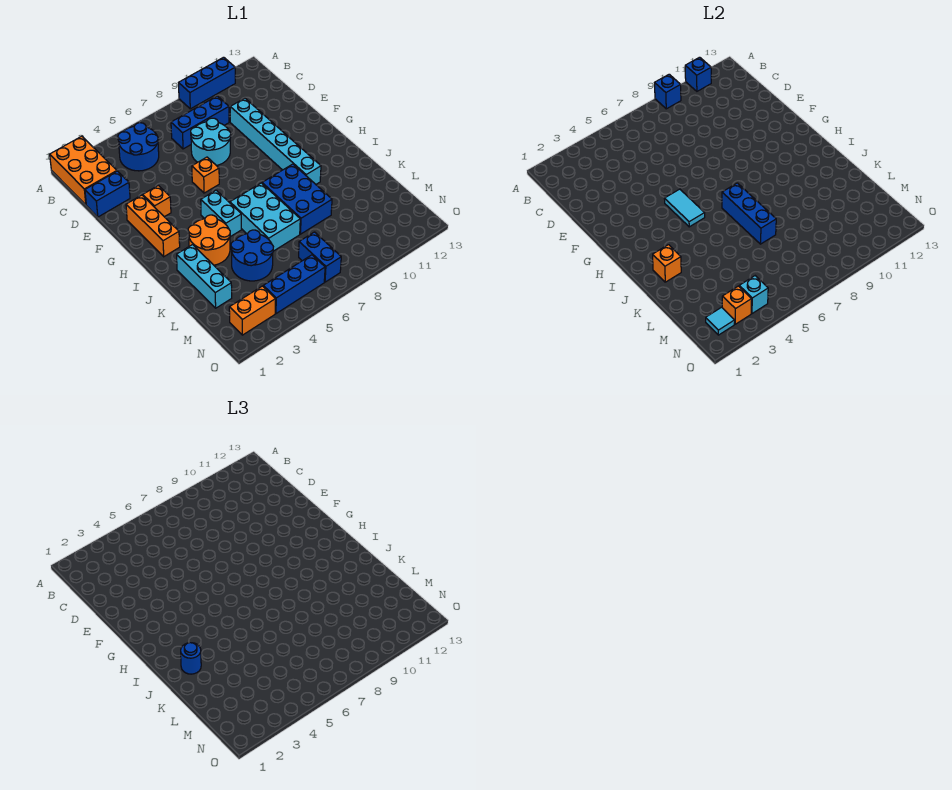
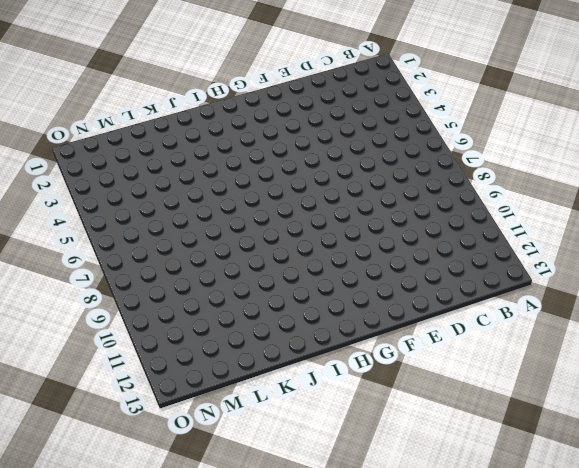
none -> orange brick A1:C2 level 1
none -> blue brick A9:A11 level 1
none -> blue round brick B4:C5 level 1

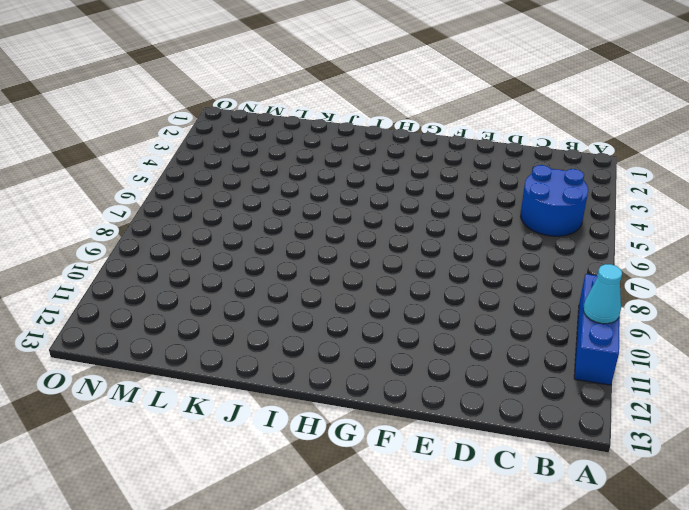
cyan cone A10 level 2 -> none
none -> orange brick A1:C2 level 1
none -> blue brick C7:C9 level 1
none -> blue brick D1:D2 level 1

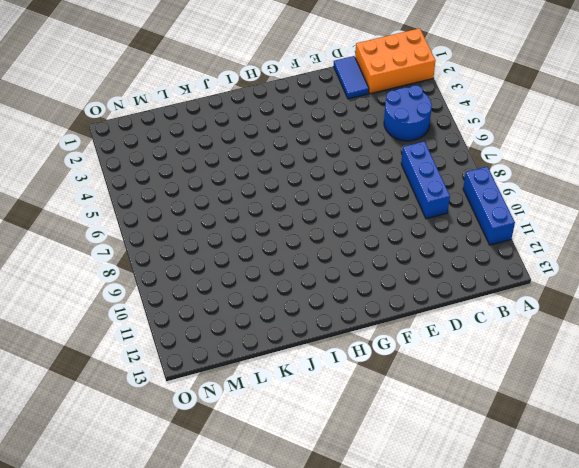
blue tile D1:D2 level 1 -> blue brick D1:D2 level 1
none -> cyan round brick D7:E8 level 1
none -> cyan brick D10:I10 level 1
none -> orange brick F2:H2 level 1

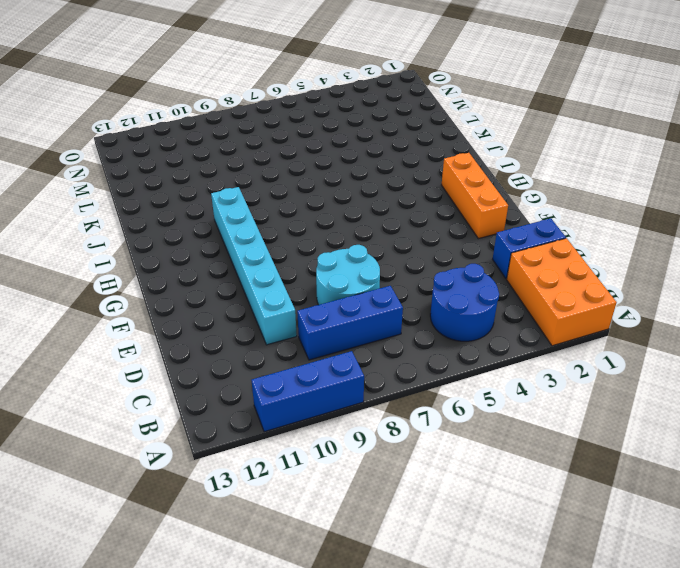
none -> orange brick F3 level 1
none -> orange brick F6 level 1
none -> cyan brick H5:I5 level 1

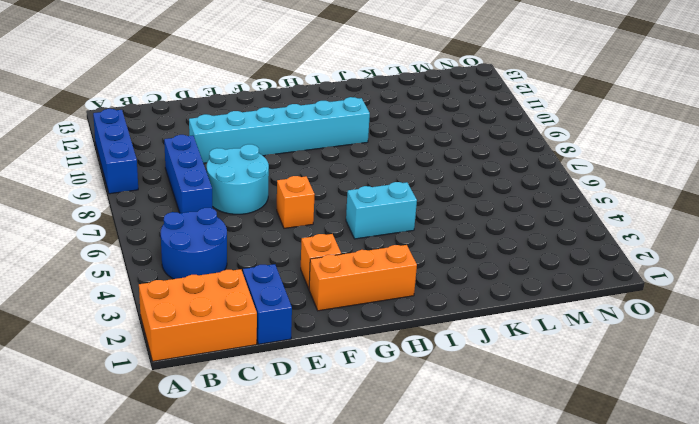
none -> orange round brick I3:J4 level 1
none -> cyan brick I6:K7 level 1
none -> blue brick I8:K9 level 1

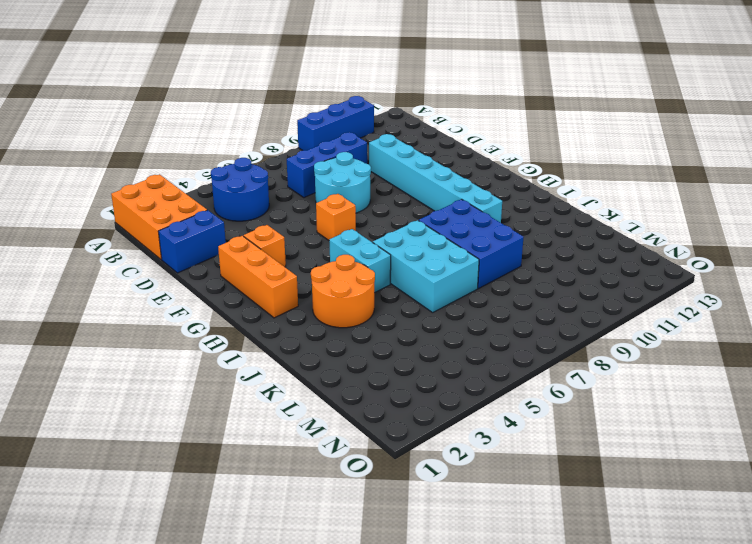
none -> cyan brick J2:L2 level 1
none -> blue round brick K4:L5 level 1
none -> blue brick M7:N7 level 1

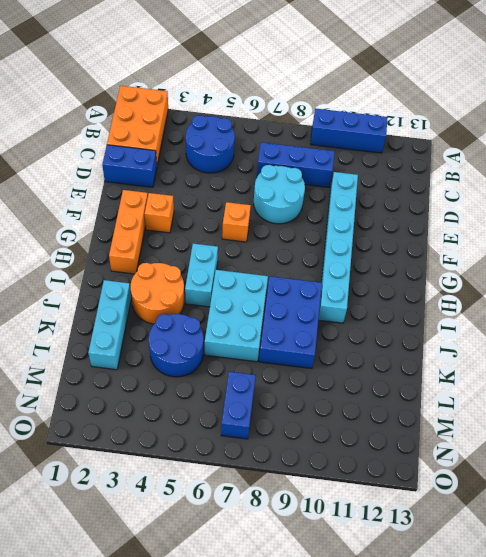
none -> orange brick N2:N3 level 1
none -> blue brick N4:N6 level 1
none -> blue brick A9 level 2

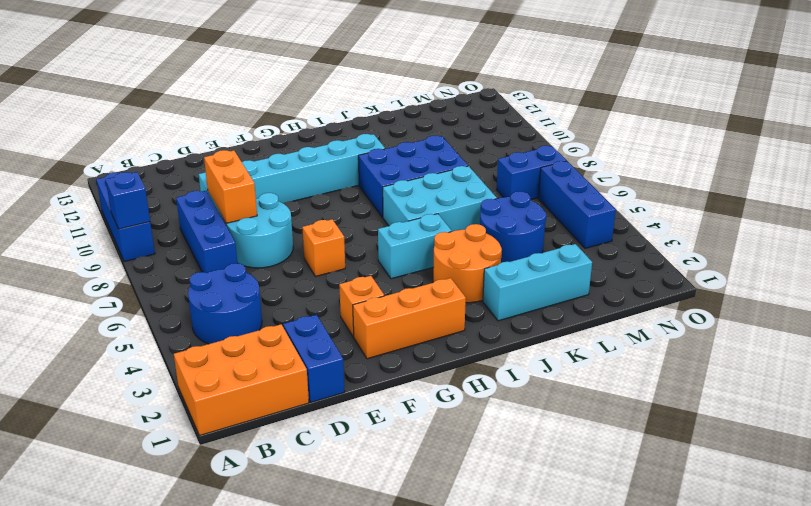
orange brick D8:D9 level 2 -> orange brick N2:N3 level 1
none -> blue brick A11 level 2
none -> cyan tile G5:H5 level 2
none -> blue brick I7:K7 level 2

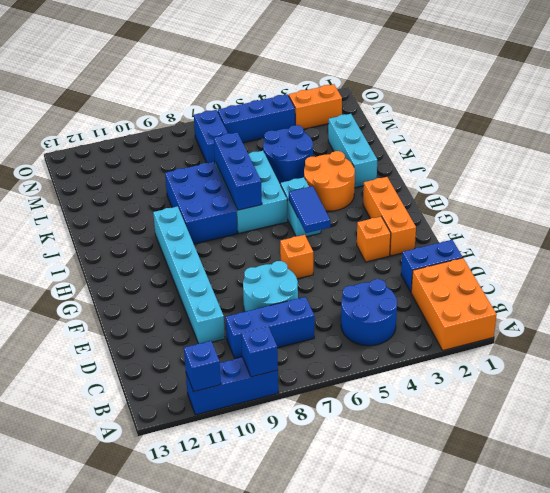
blue tile G5:H5 level 2 -> cyan tile G5:H5 level 2
none -> orange brick J2 level 2
none -> cyan tile N2 level 2
none -> orange brick N3 level 2

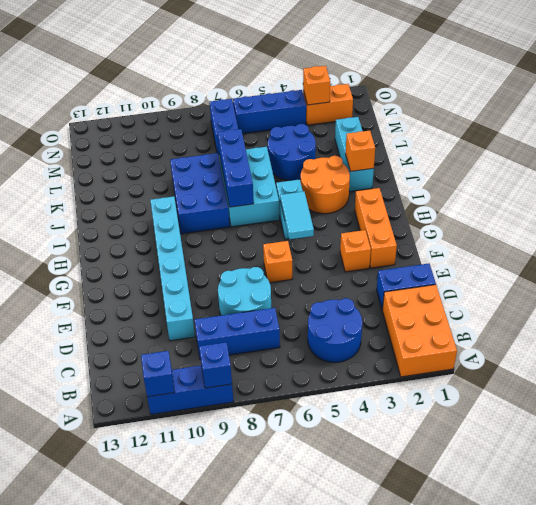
none -> cyan tile N2 level 2
none -> cyan brick N4 level 2
none -> blue round brick J2 level 3

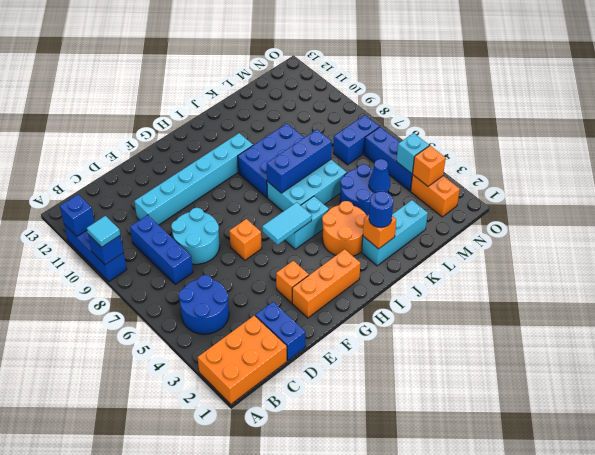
cyan tile A9 level 3 -> cyan tile N2 level 2
blue cone L4 level 2 -> none

